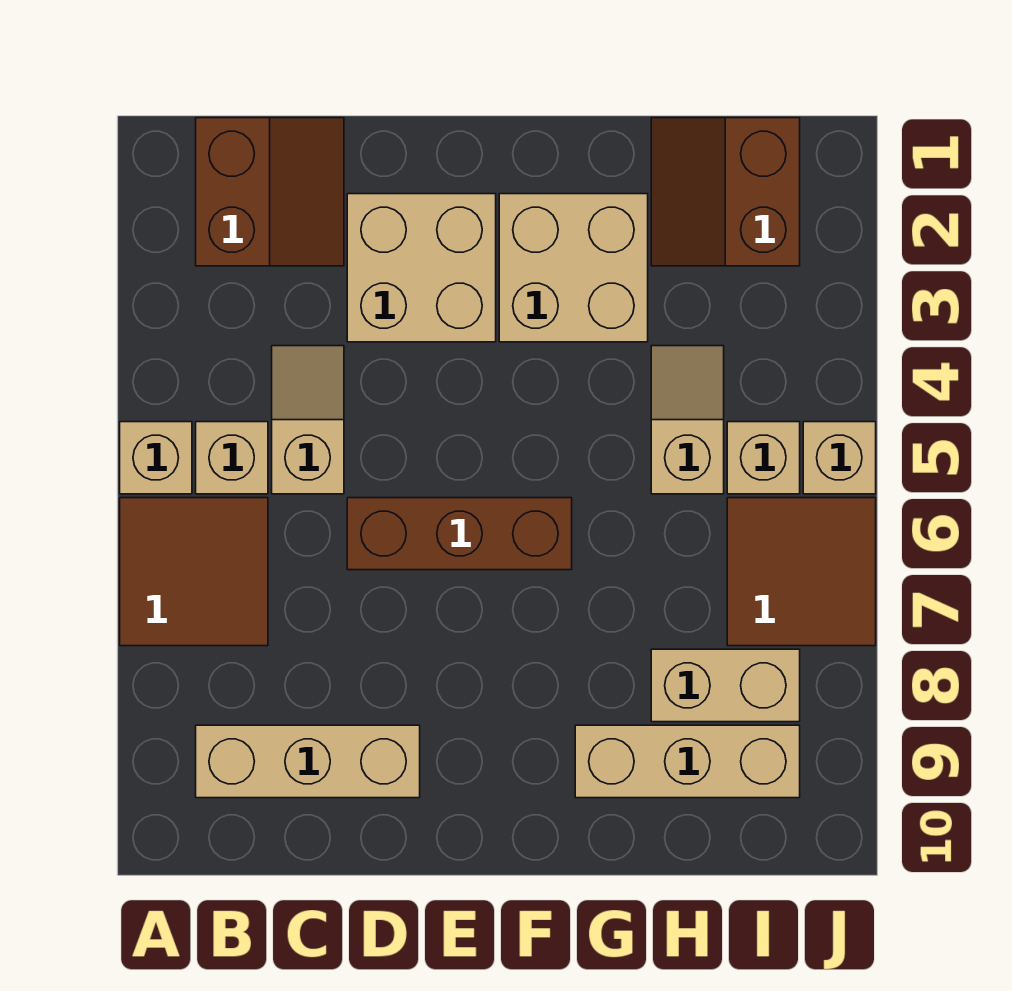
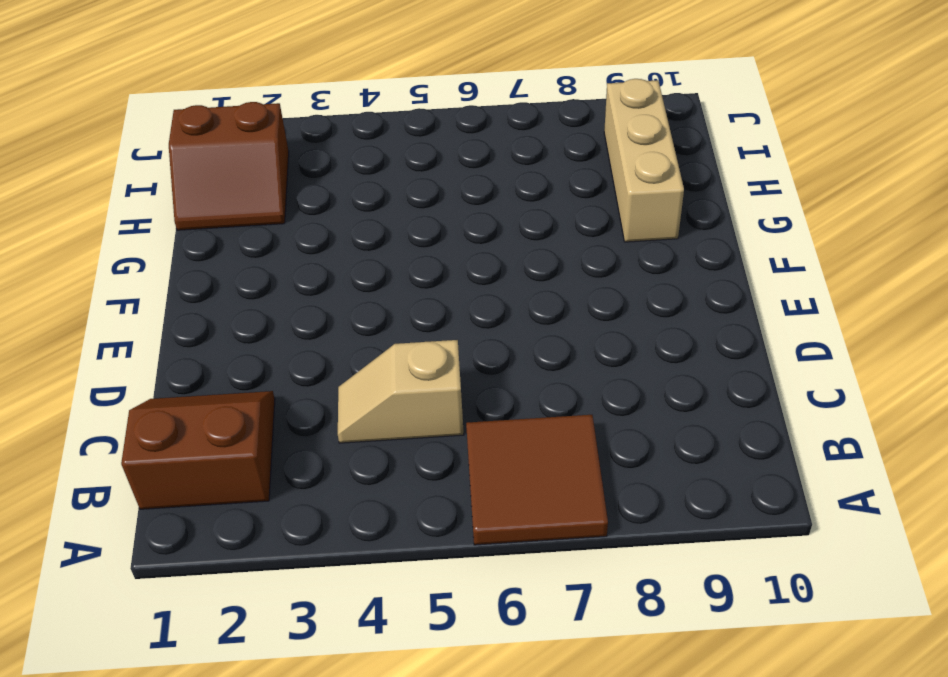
none -> tan brick A5 level 1
none -> tan brick B5 level 1
none -> tan brick B9:D9 level 1

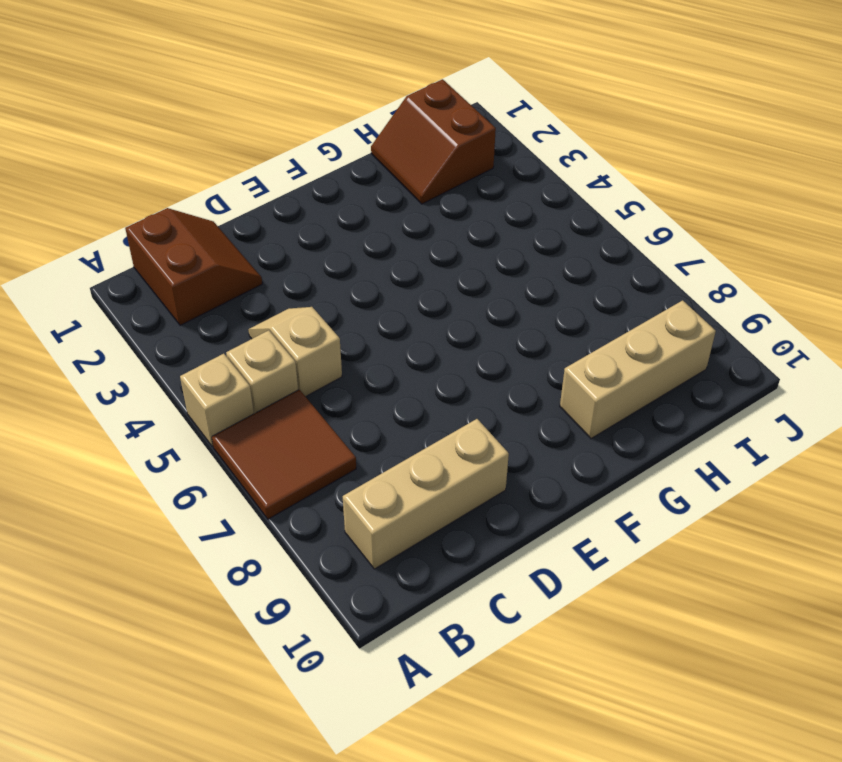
none -> tan brick D2:E3 level 1
none -> brown brick D6:F6 level 1
none -> tan brick F2:G3 level 1

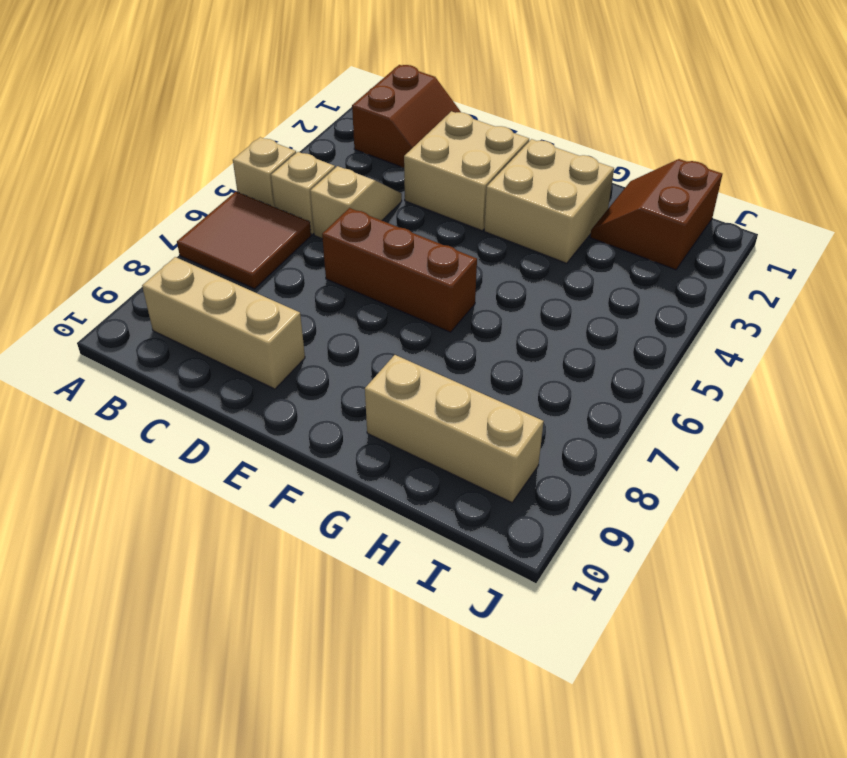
none -> tan slope H4:H5 level 1 top 5
none -> tan brick H8:I8 level 1
none -> tan brick I5 level 1

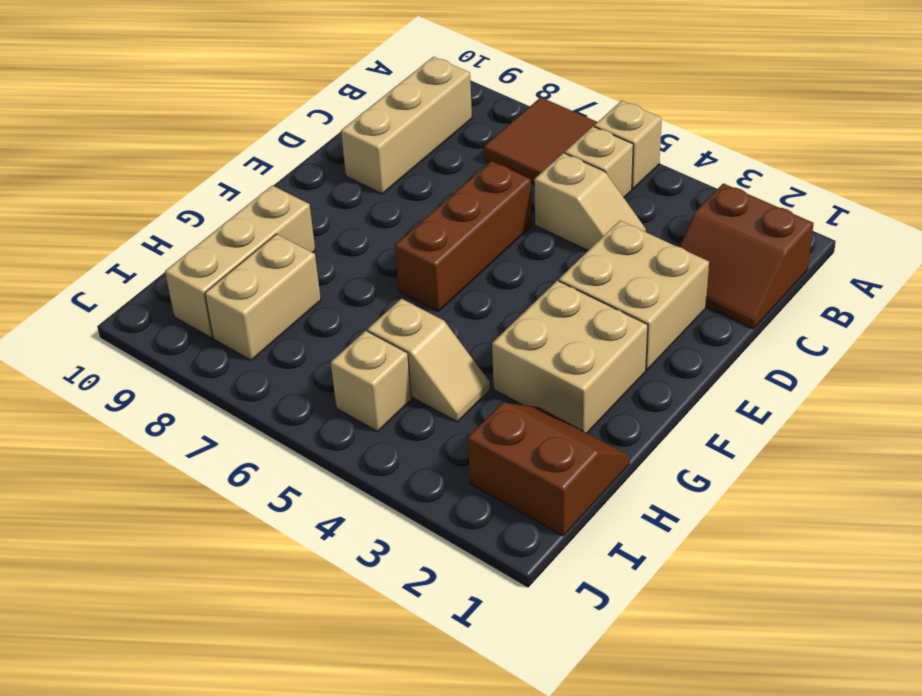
none -> brown tile I6:J7 level 1
none -> tan brick J5 level 1

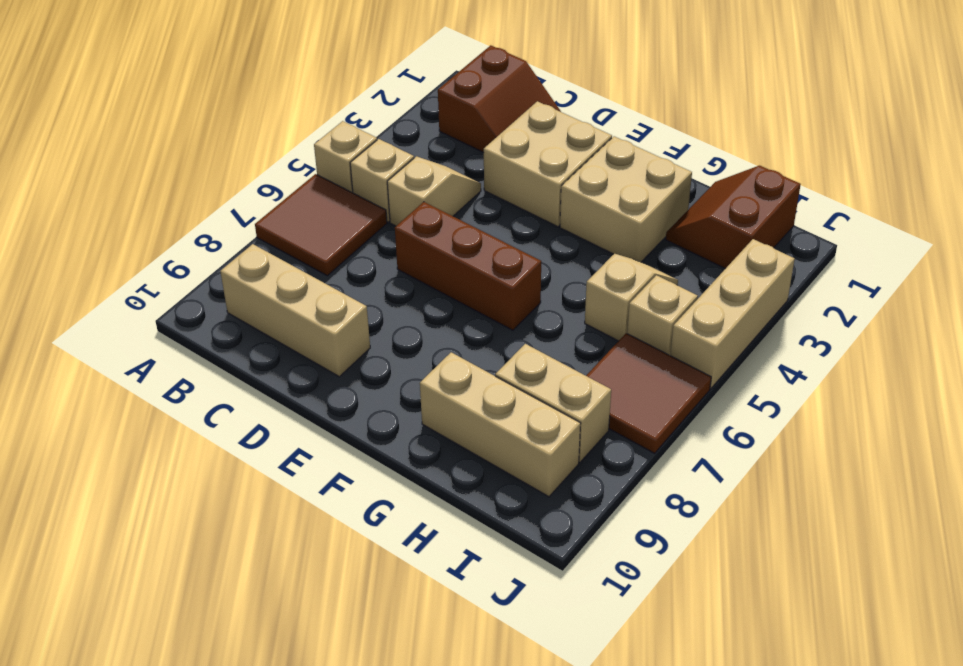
tan brick J3:J5 level 1 -> tan brick J5 level 1

